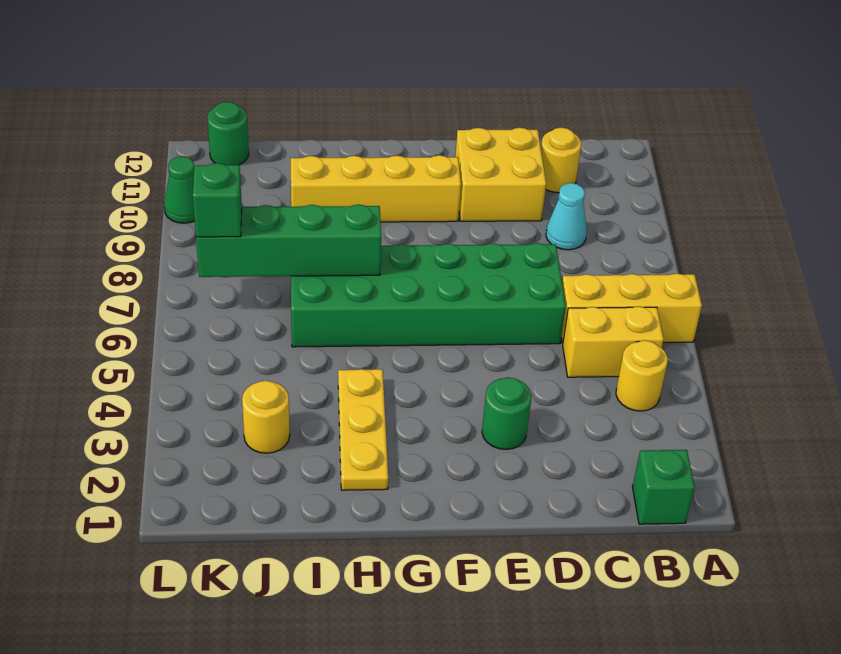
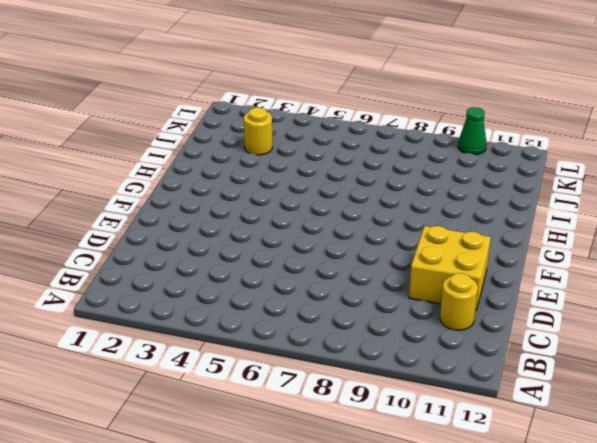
none -> yellow brick A6:C6 level 1
none -> green brick B1 level 1
none -> yellow round brick B4 level 1

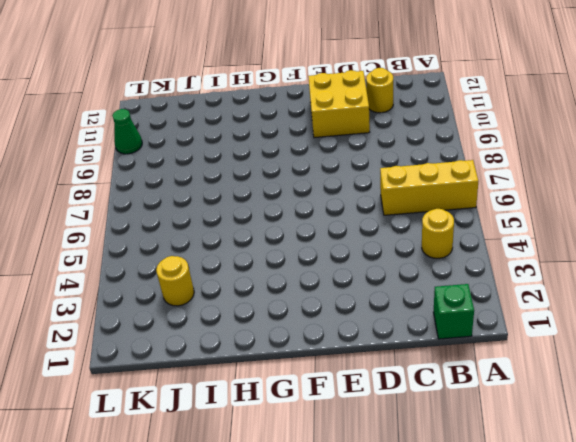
none -> yellow brick B5:C5 level 1
none -> cyan cone C9 level 1
none -> green brick D6:I7 level 1

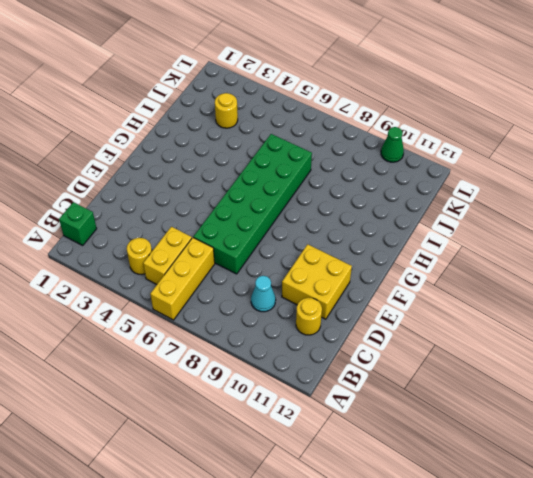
none -> green round brick E3 level 1
none -> yellow brick F10:I10 level 1
none -> yellow plate H2:H4 level 1

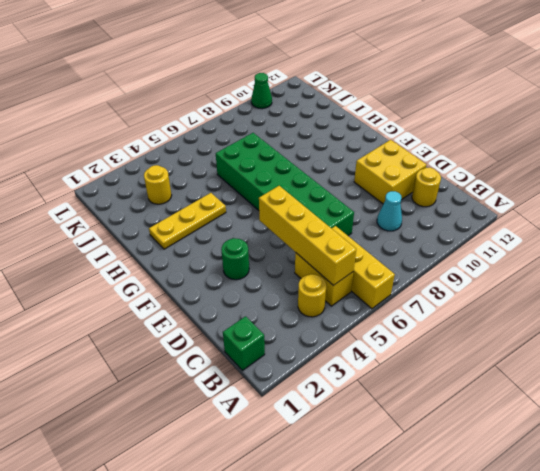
yellow brick B5:E5 level 2 -> yellow brick F10:I10 level 1
none -> green round brick K12 level 1
none -> green brick H7:K7 level 2
none -> green brick K7 level 3

